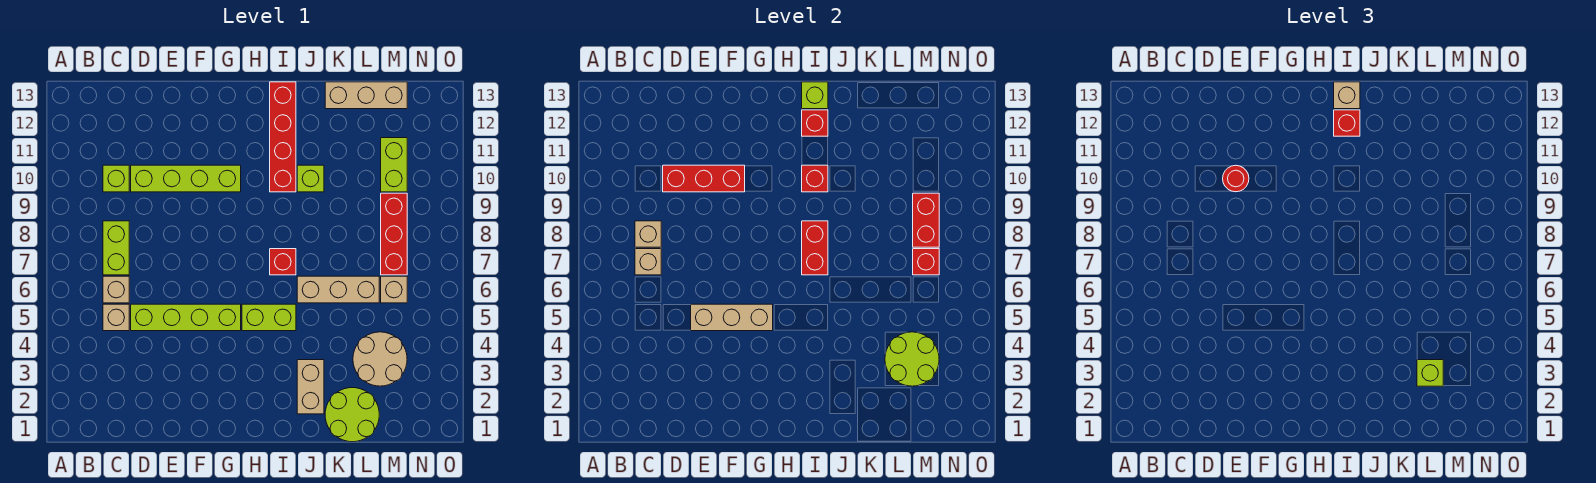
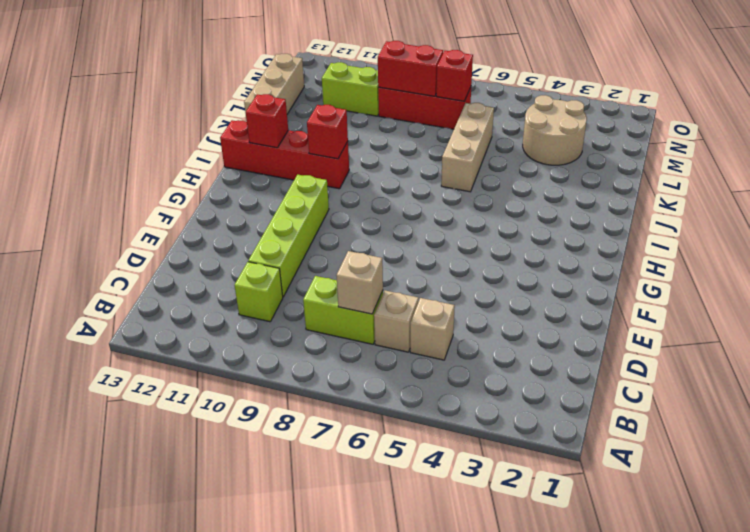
none -> lime brick D5:G5 level 1
none -> lime brick H5:I5 level 1
none -> red brick I7 level 1
none -> tan brick J2:J3 level 1

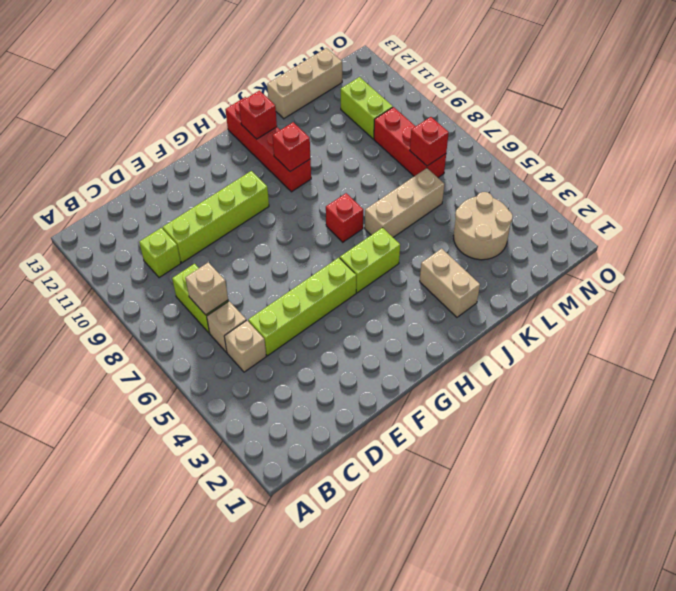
none -> lime brick J10 level 1
none -> lime round brick K1:L2 level 1
none -> tan brick M6 level 1
none -> tan brick C8 level 2

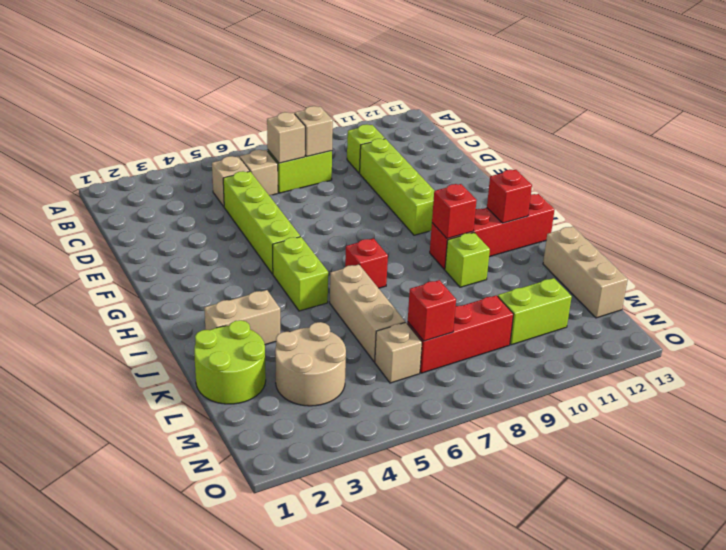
none -> red brick D10:F10 level 2
none -> tan brick E5:G5 level 2
none -> red brick I7:I8 level 2
none -> lime brick I13 level 2

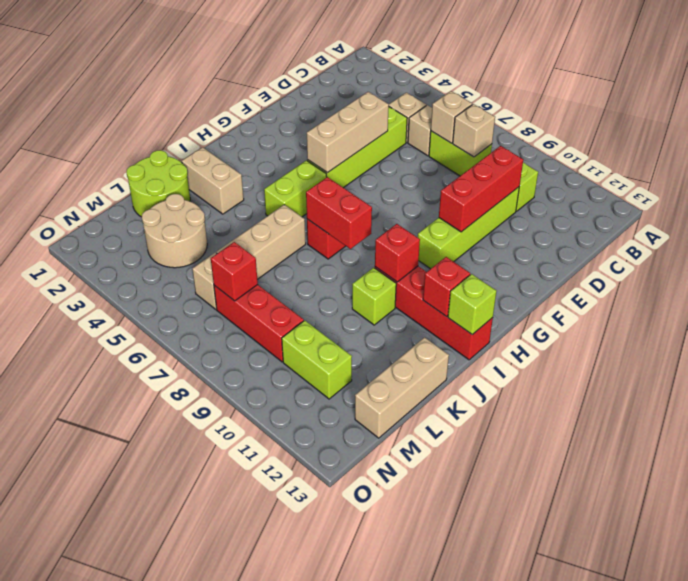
none -> lime round brick L3:M4 level 2
none -> red brick M8:M9 level 2
none -> red round brick E10 level 3
none -> red brick I12 level 3

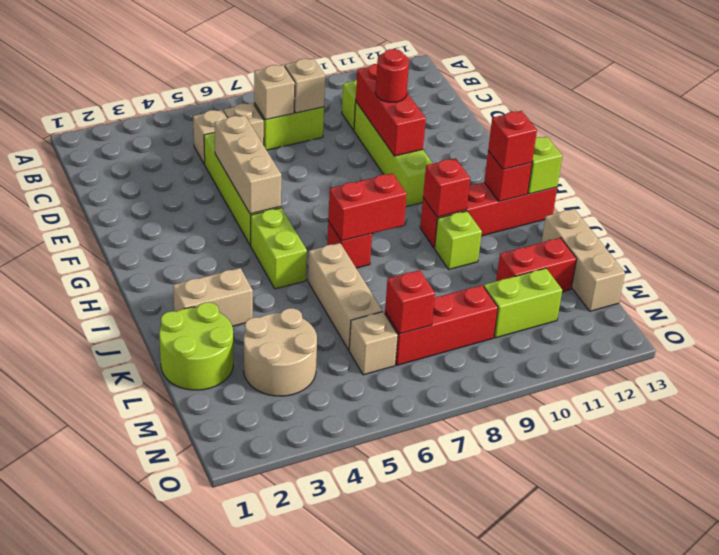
red brick L11:L12 level 1 -> red brick M8:M9 level 2
none -> lime round brick L3:M4 level 2
none -> tan brick I13 level 3
none -> lime brick L3 level 3

